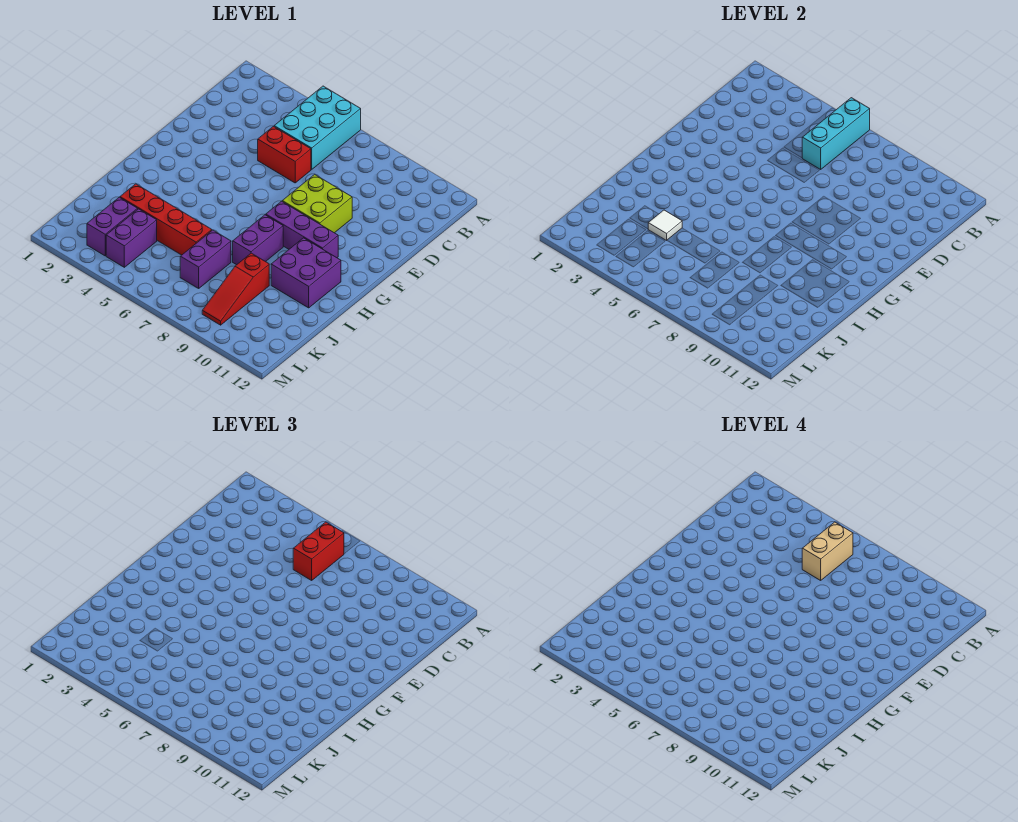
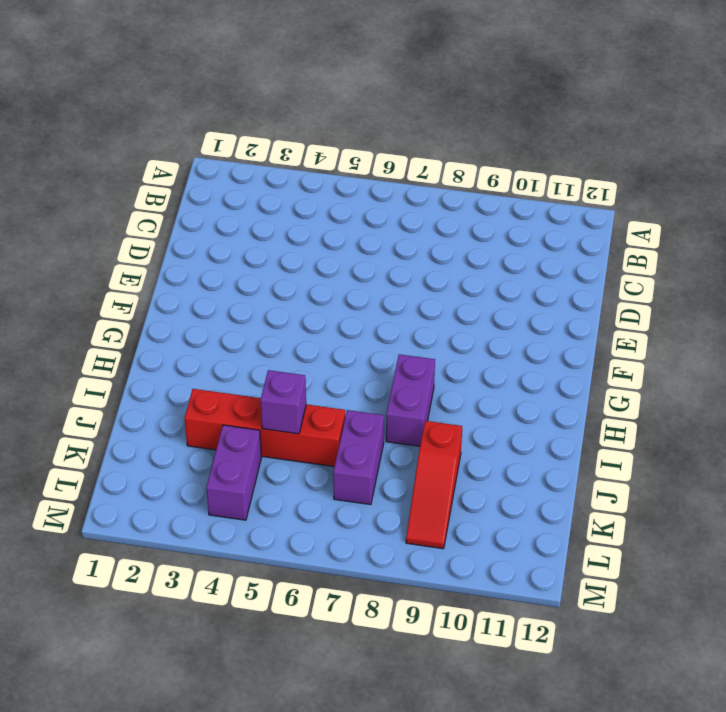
purple brick J5 level 2 -> none
none -> cyan brick A5:C6 level 1
none -> red brick D5:D6 level 1
none -> lime brick E8:F9 level 1

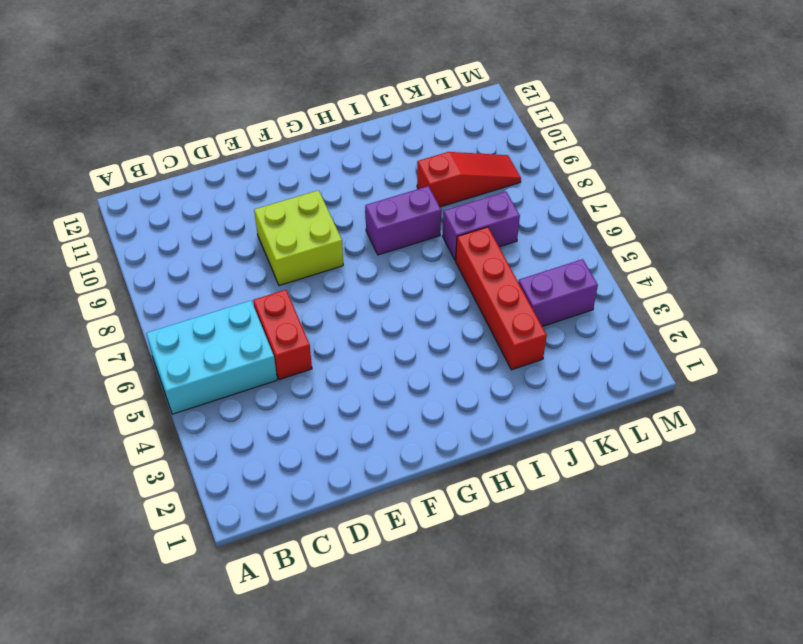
none -> purple brick G8:G10 level 1
none -> purple brick H10:I11 level 1
none -> purple brick K3:L3 level 1

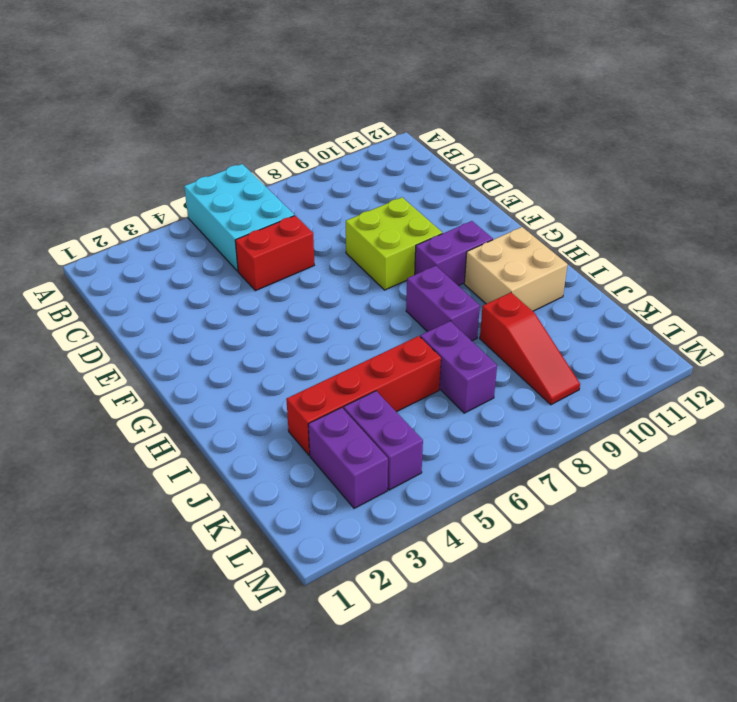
purple brick G9:G10 level 1 -> purple brick G8:G10 level 1
tan brick H10:I11 level 1 -> purple brick H10:I11 level 1
none -> cyan brick A6:C6 level 2
none -> white tile J4 level 2
none -> red brick B6:C6 level 3

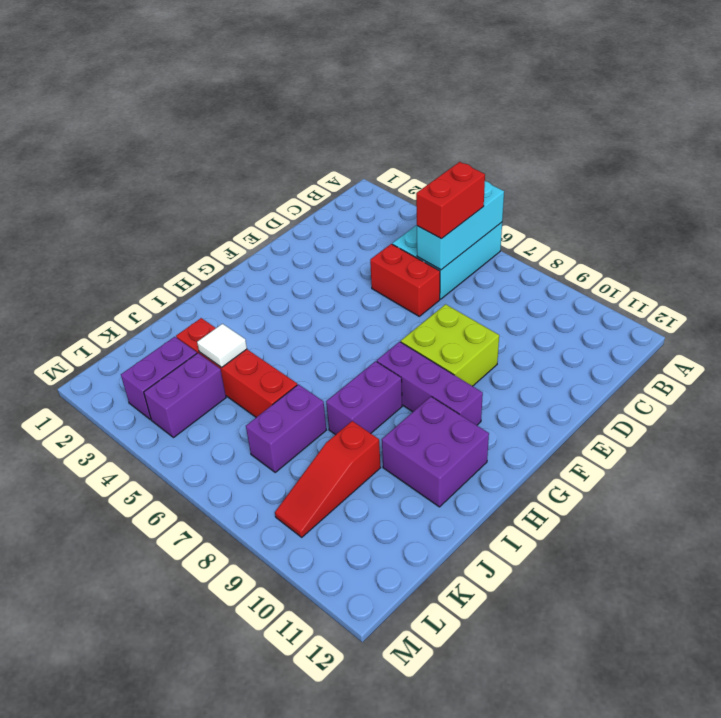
none -> tan brick B6:C6 level 4

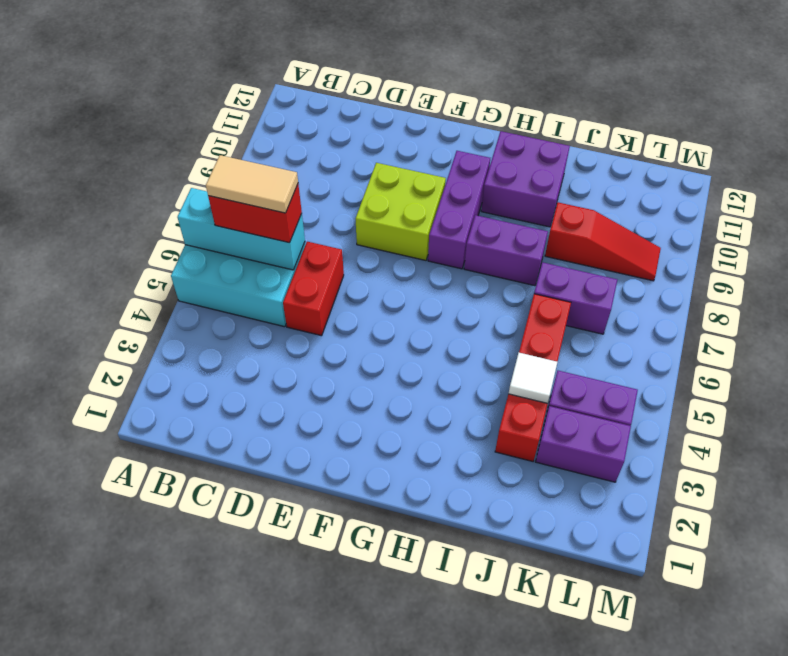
tan tile B6:C6 level 4 -> tan brick B6:C6 level 4

